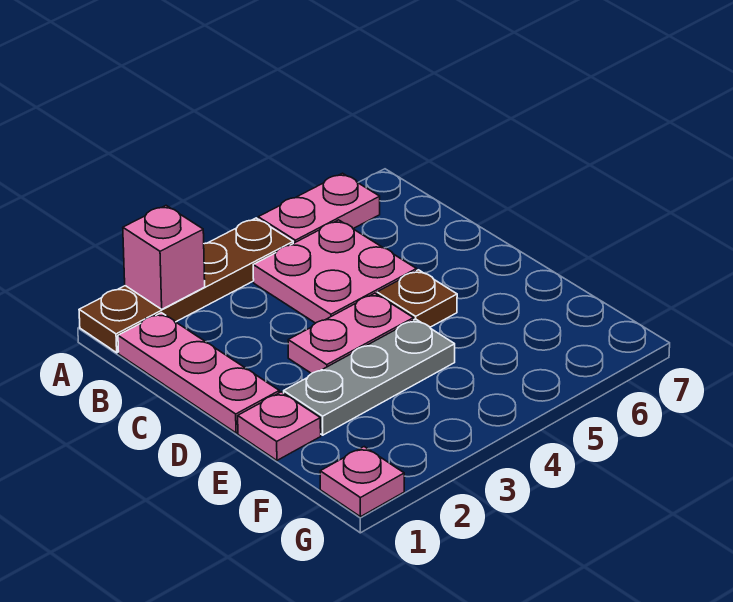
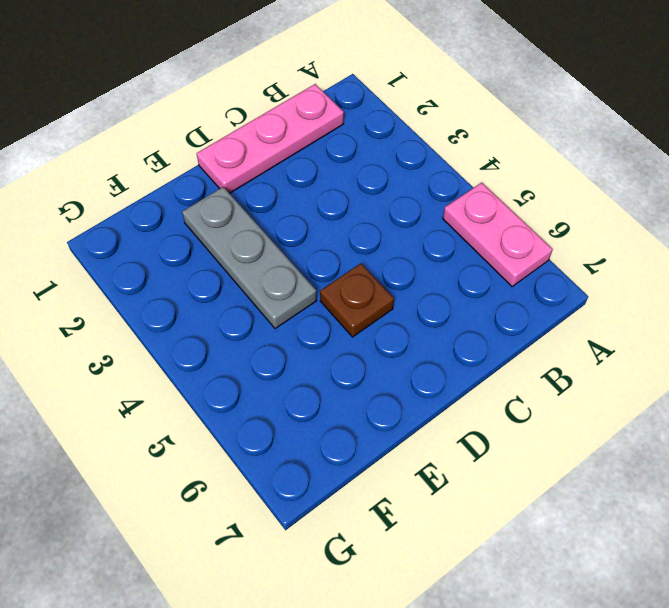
none -> brown plate A1:A4 level 1
none -> pink plate B4:C5 level 1

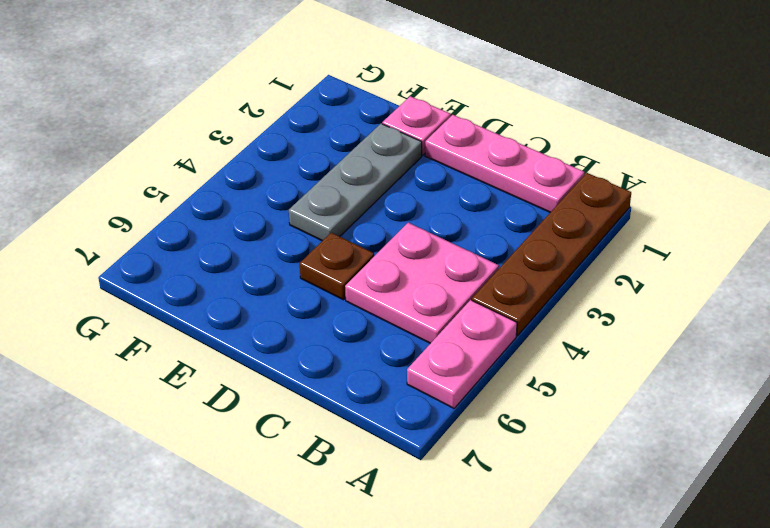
none -> pink plate D3:D4 level 1
none -> pink plate G1 level 1

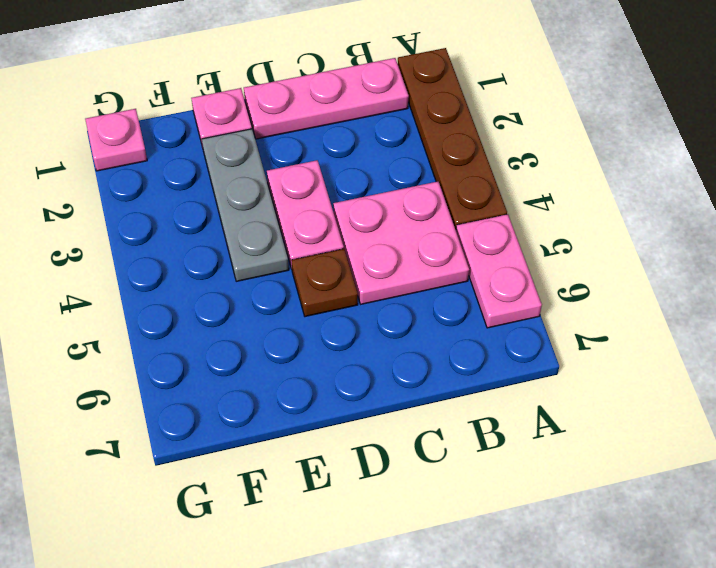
none -> pink brick A2 level 2

